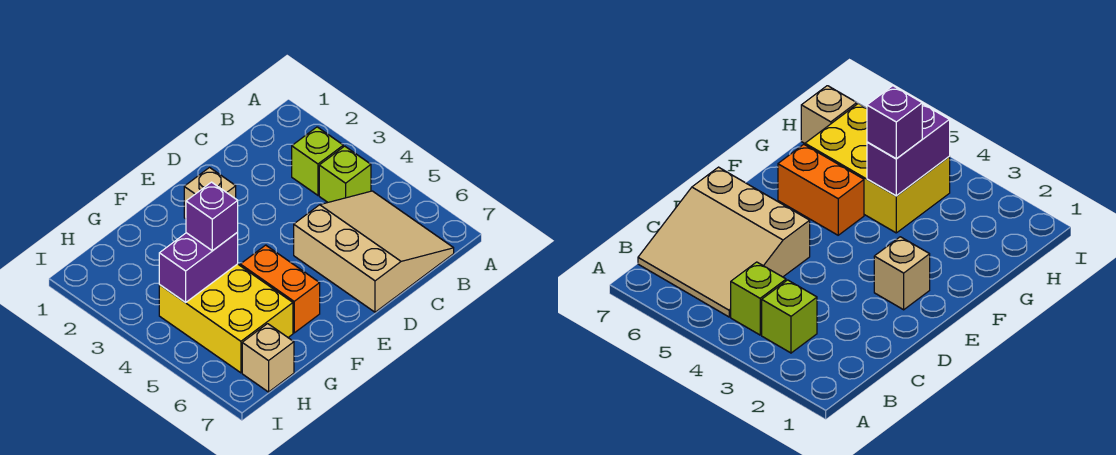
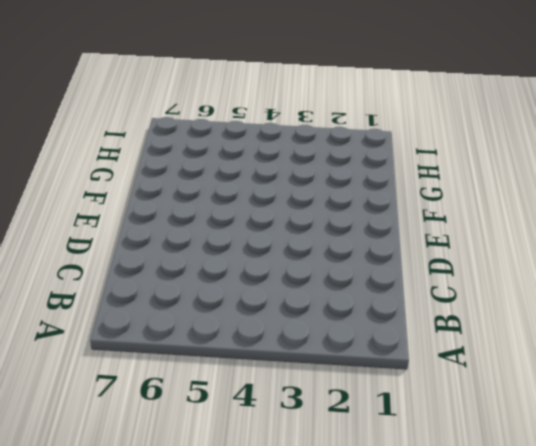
none -> lime brick B3 level 1
none -> lime brick B4 level 1

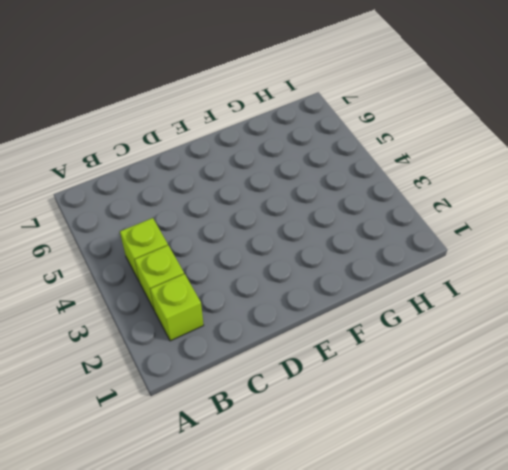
lime brick B2 level 1 -> none
none -> tan slope B5:D7 level 1 top D
none -> tan brick E2 level 1

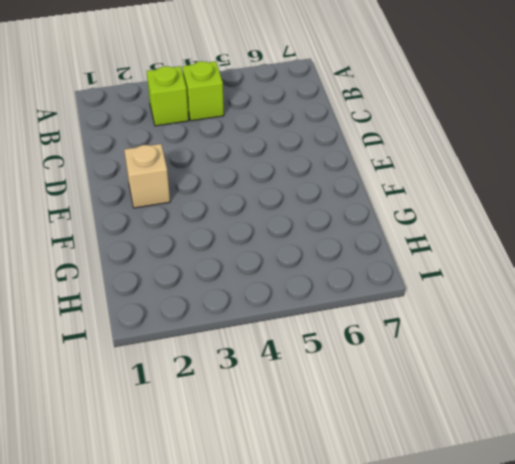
none -> tan slope B5:D7 level 1 top D
none -> orange brick F5:F6 level 1

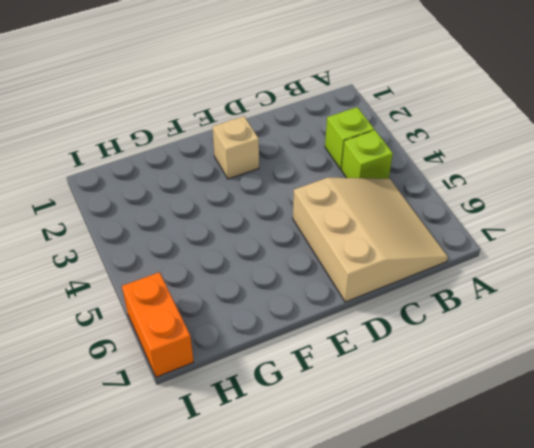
orange brick I6:I7 level 1 -> orange brick F5:F6 level 1
none -> yellow brick G4:H6 level 1
none -> tan brick H7 level 1

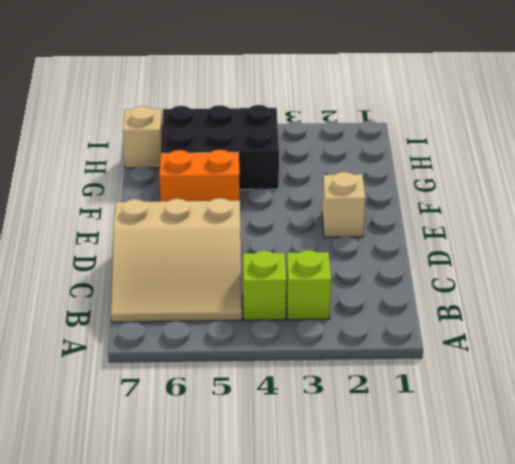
black brick G4:H6 level 1 -> yellow brick G4:H6 level 1
none -> purple brick G4:H4 level 2
none -> purple brick G4 level 3

